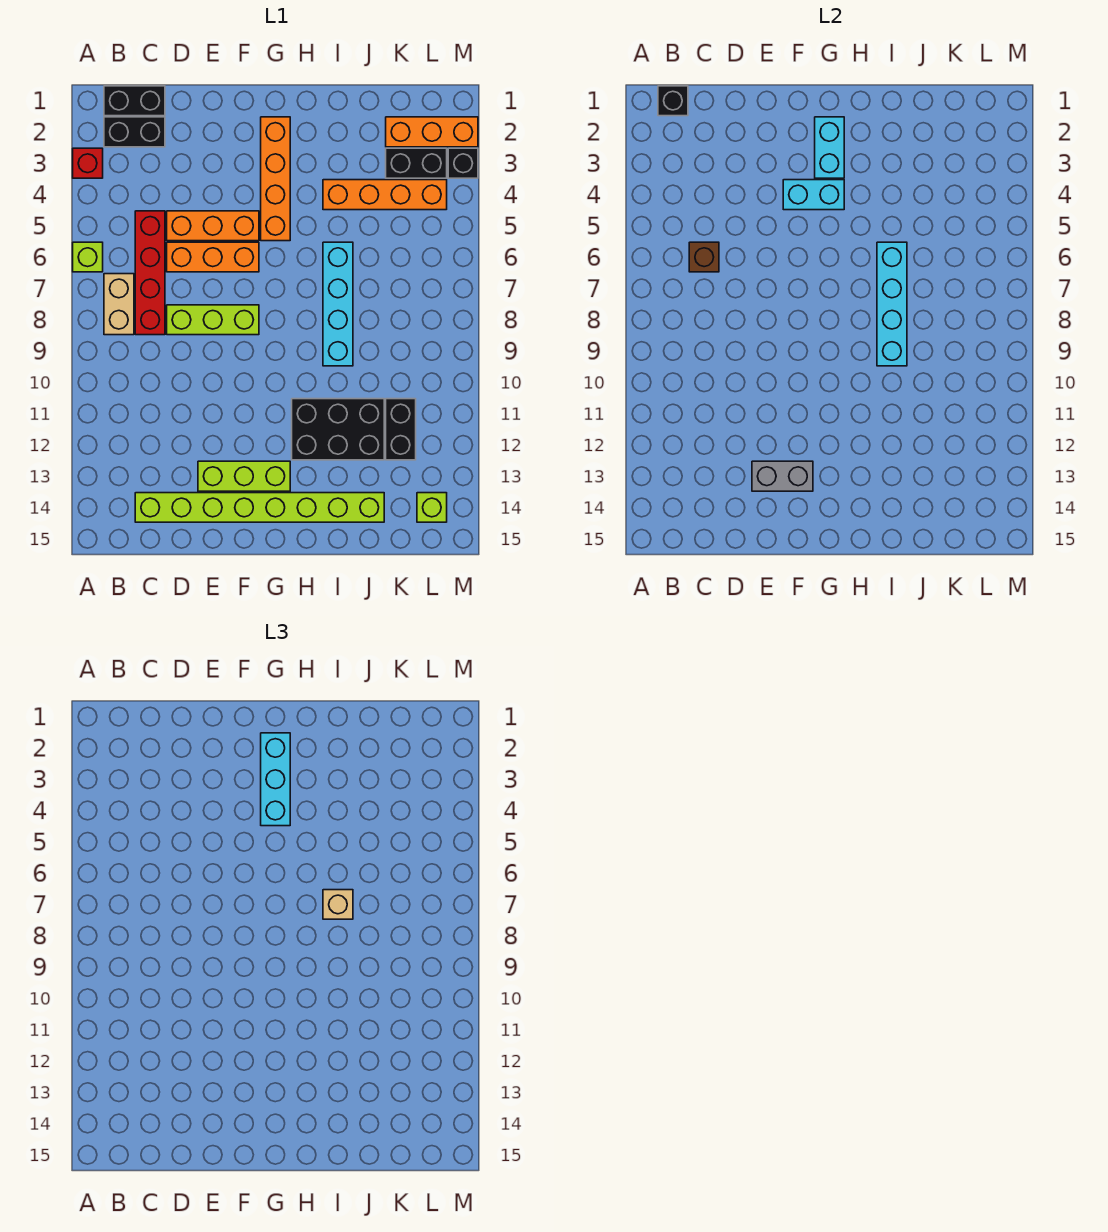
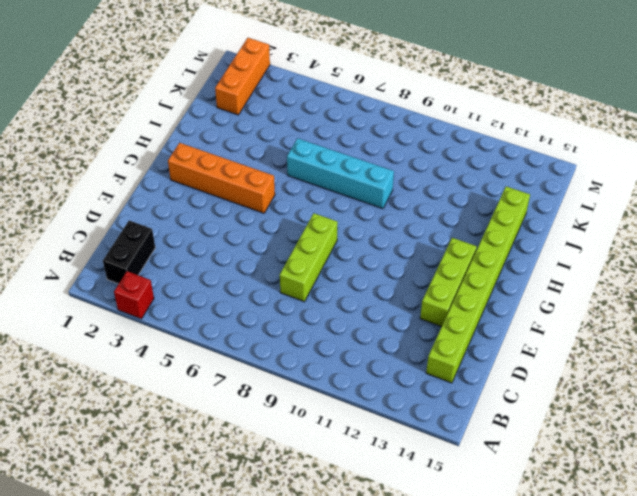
none -> lime brick A6 level 1
none -> black brick B1:C1 level 1
none -> tan brick B7:B8 level 1

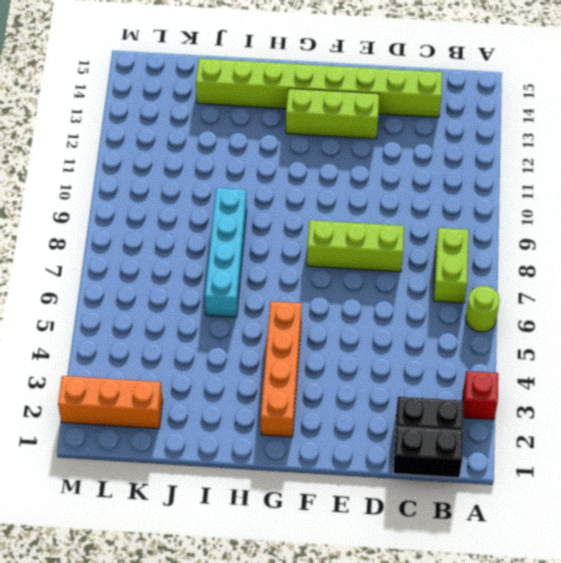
lime round brick A6 level 1 -> lime brick A6 level 1
lime brick B7:B8 level 1 -> tan brick B7:B8 level 1
none -> red brick C5:C8 level 1
none -> orange brick D5:F5 level 1
none -> orange brick D6:F6 level 1

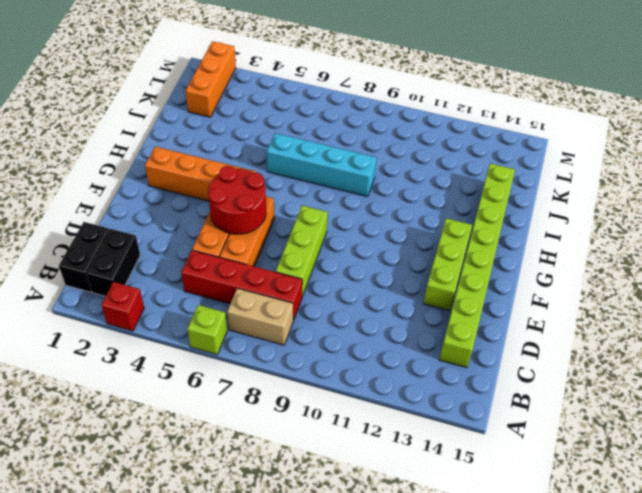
red round brick E5:F6 level 2 -> none
none -> black brick H11:J12 level 1
none -> orange brick I4:L4 level 1
none -> black brick K3:L3 level 1

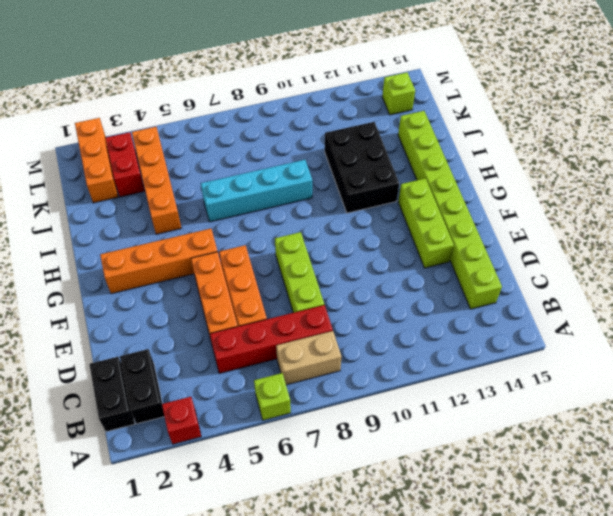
red brick K3:L3 level 1 -> black brick K3:L3 level 1
none -> black brick K11:K12 level 1
none -> black brick M3 level 1
none -> black brick B1 level 2

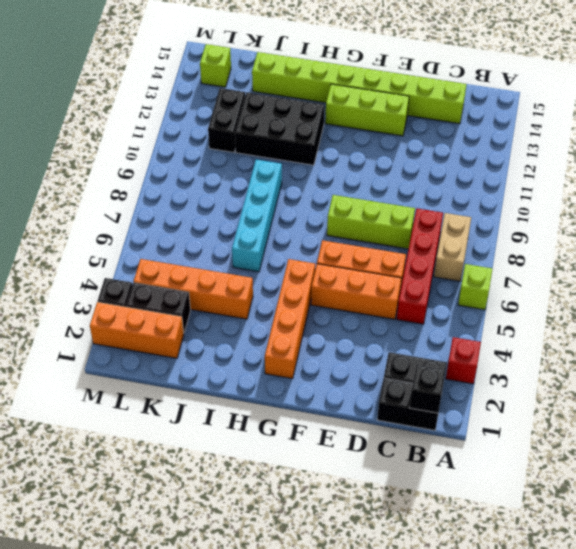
none -> brown brick C6 level 2
none -> grey brick E13:F13 level 2
none -> cyan brick F4:G4 level 2

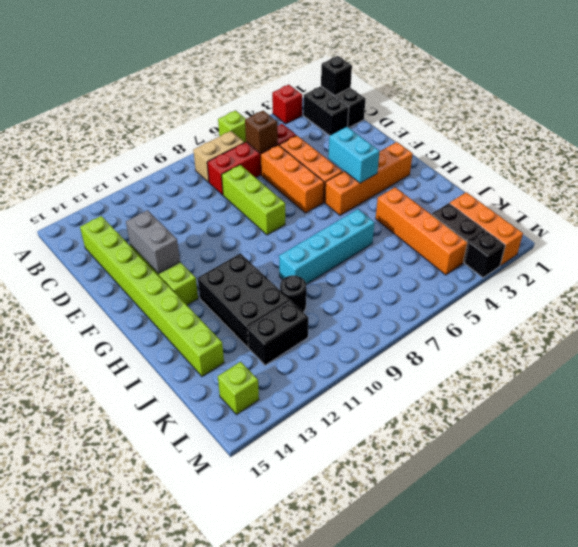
black round brick J10 level 1 -> none
none -> cyan brick G2:G3 level 2
none -> cyan brick I6:I9 level 2
none -> cyan brick G2:G4 level 3

